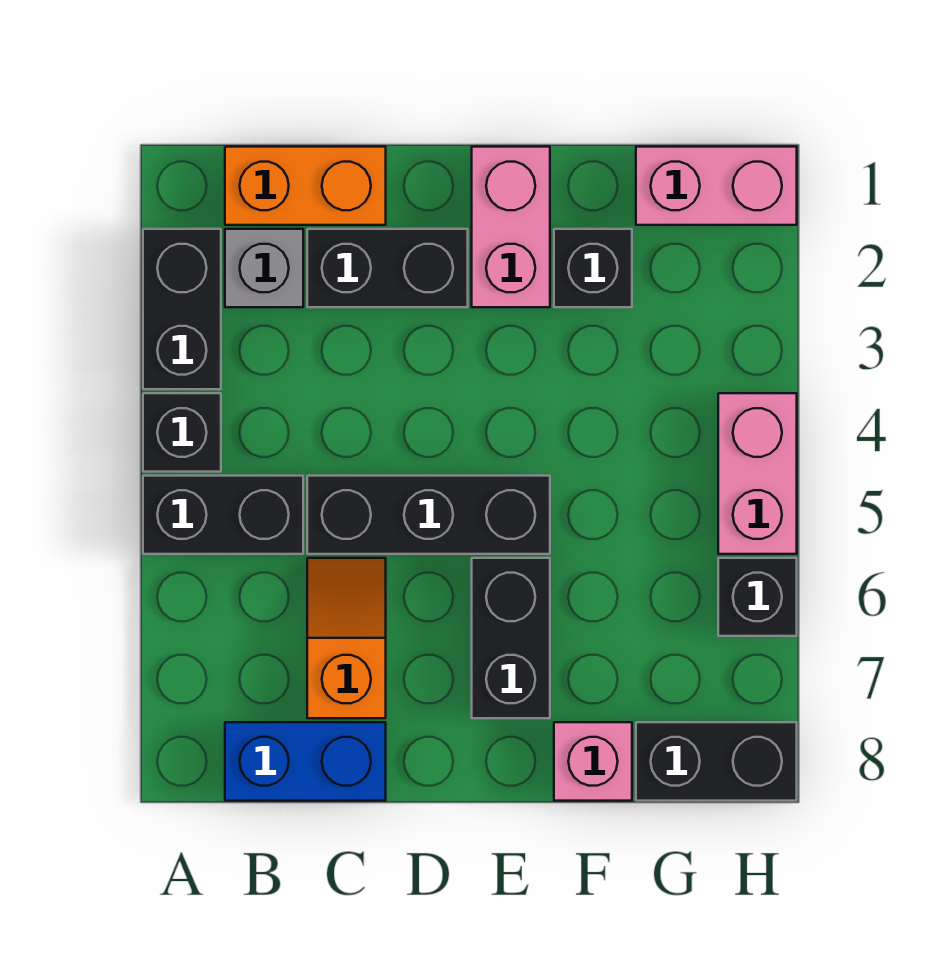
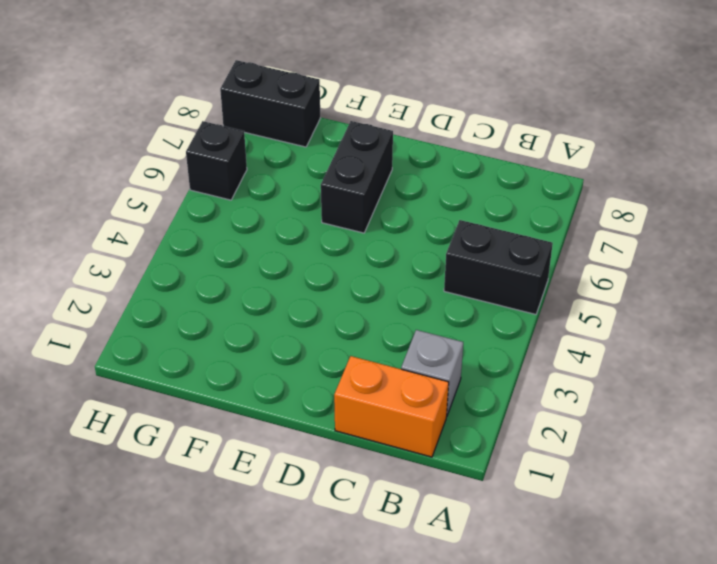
none -> black brick A2:A3 level 1
none -> black brick A4 level 1
none -> blue brick B8:C8 level 1

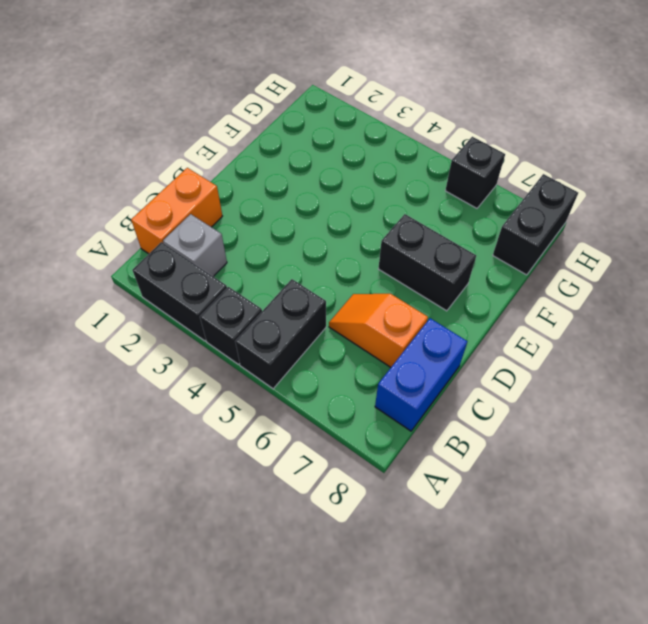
none -> black brick C2:D2 level 1
none -> black brick C5:E5 level 1
none -> pink brick E1:E2 level 1

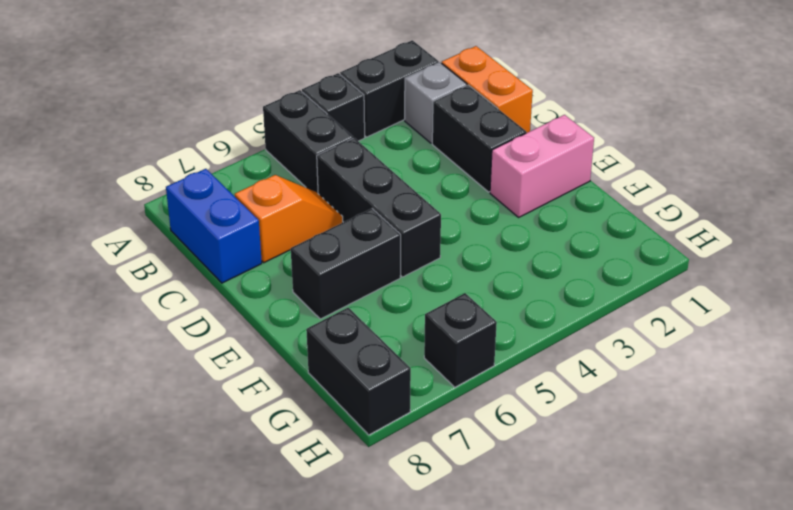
none -> black brick F2 level 1
none -> pink brick F8 level 1
none -> pink brick G1:H1 level 1

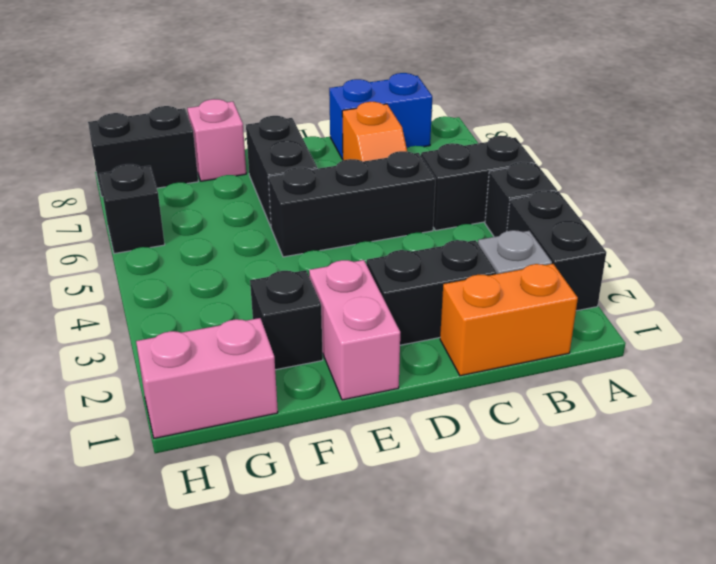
none -> pink brick H4:H5 level 1

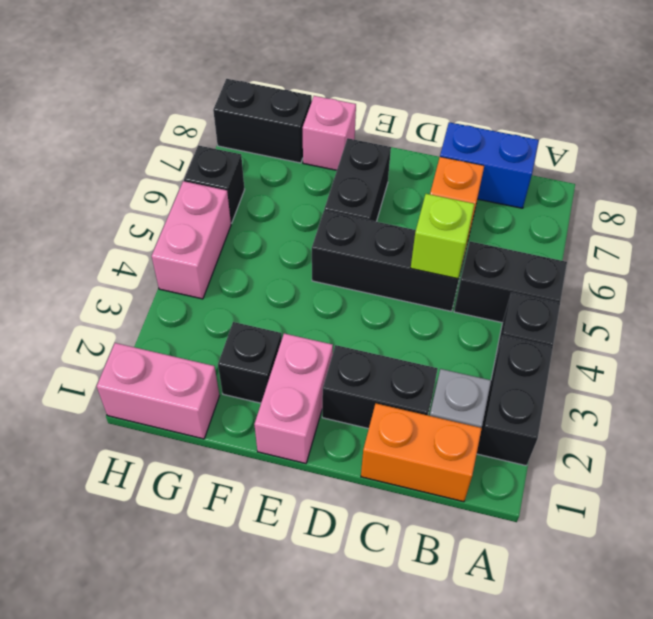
lime brick C5 level 2 -> none

